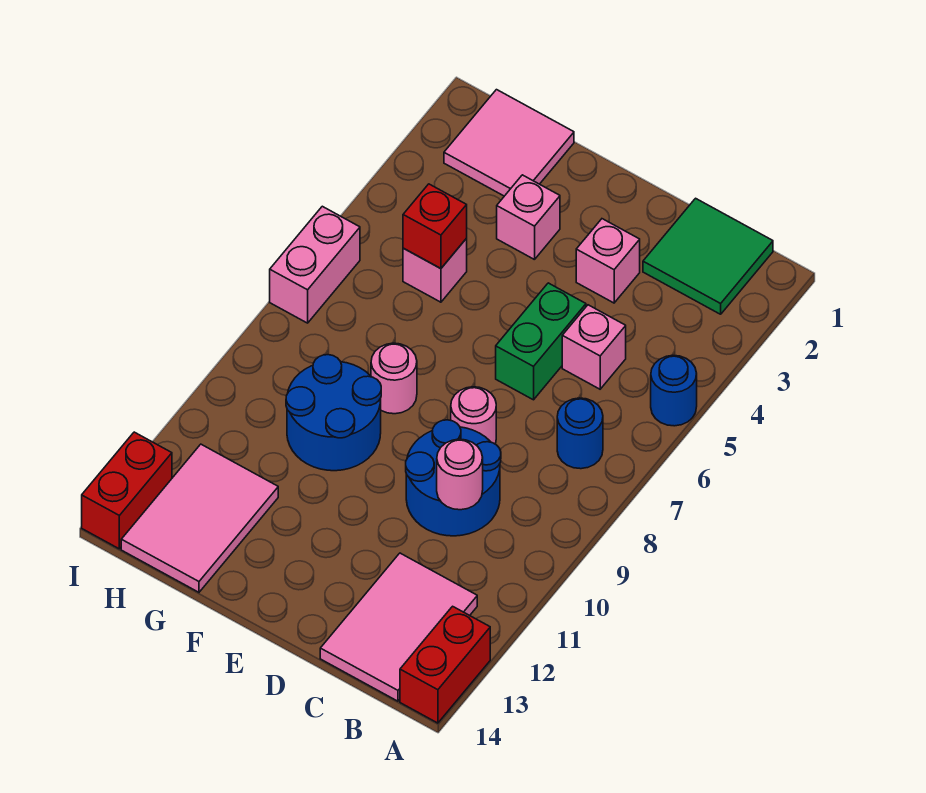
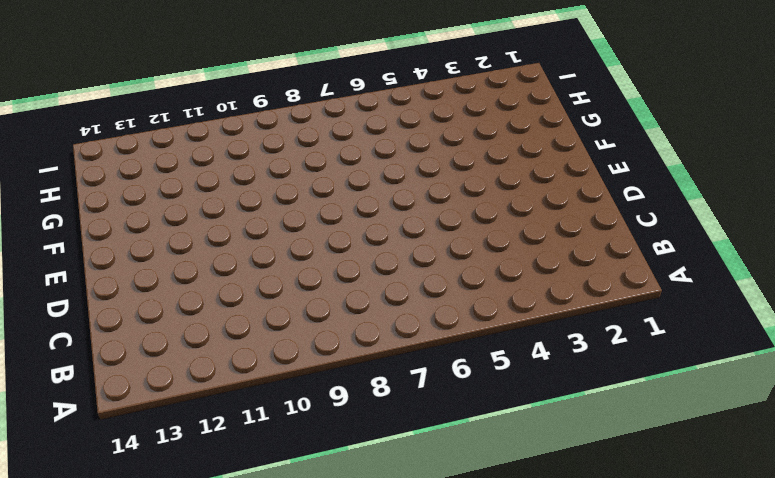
none -> blue round brick A5 level 1
none -> red brick A13:A14 level 1
none -> green tile B1:C2 level 1

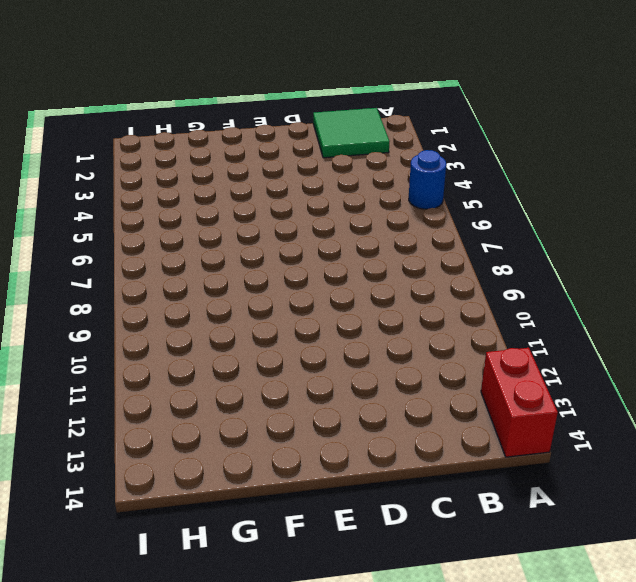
none -> blue round brick B7 level 1
none -> pink tile B12:C14 level 1
none -> pink brick C5 level 1

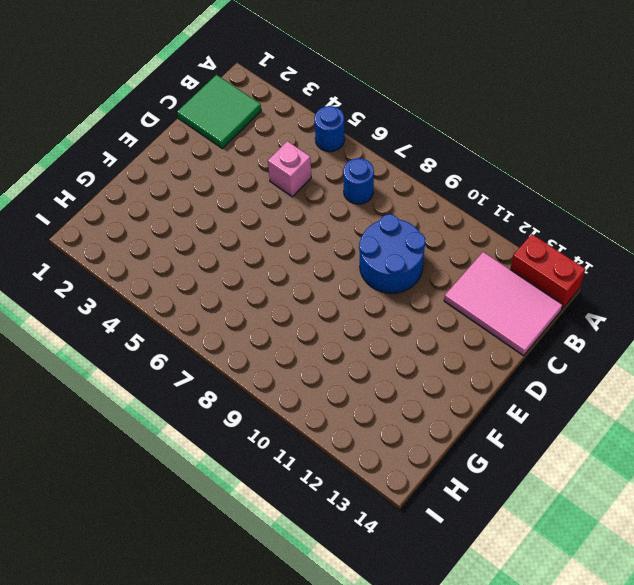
none -> pink brick D3 level 1
none -> green brick D5:D6 level 1
none -> pink round brick D8 level 1

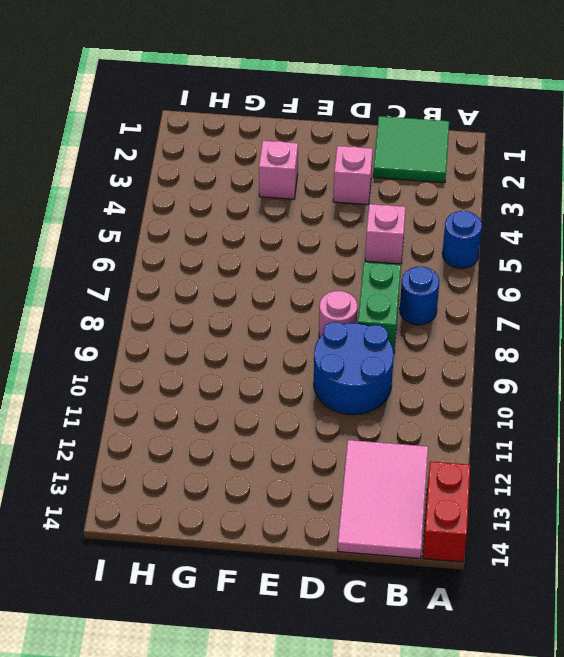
green brick C7:C8 level 1 -> green brick D5:D6 level 1
none -> pink round brick F8 level 1
none -> blue round brick F9:G10 level 1
none -> pink tile G1:H2 level 1

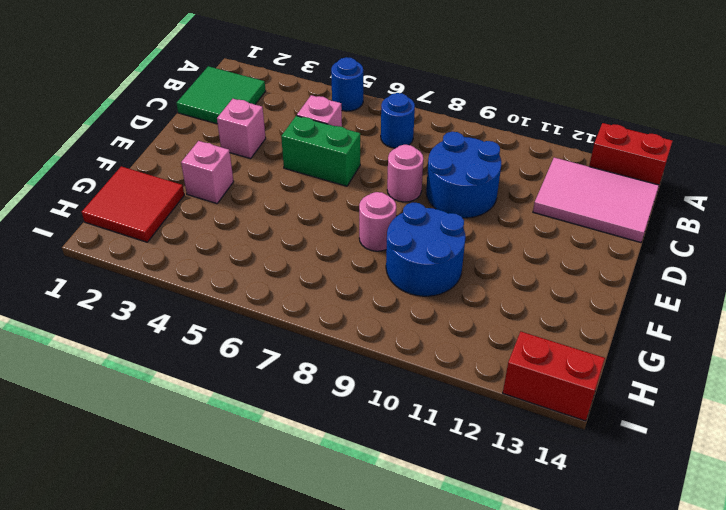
red tile G1:H2 level 1 -> pink tile G1:H2 level 1
none -> pink brick G5 level 1
none -> pink tile G12:H14 level 1
none -> pink brick I6:I7 level 1

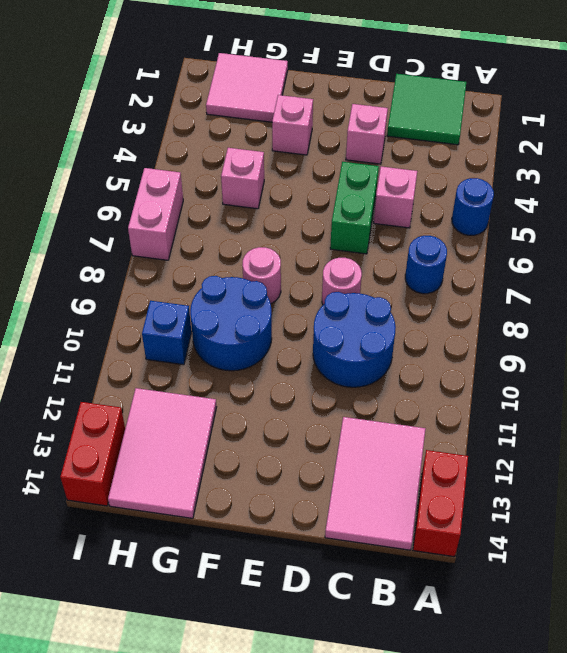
blue brick H10 level 1 -> none
none -> pink round brick C10 level 2
none -> red brick G5 level 2

